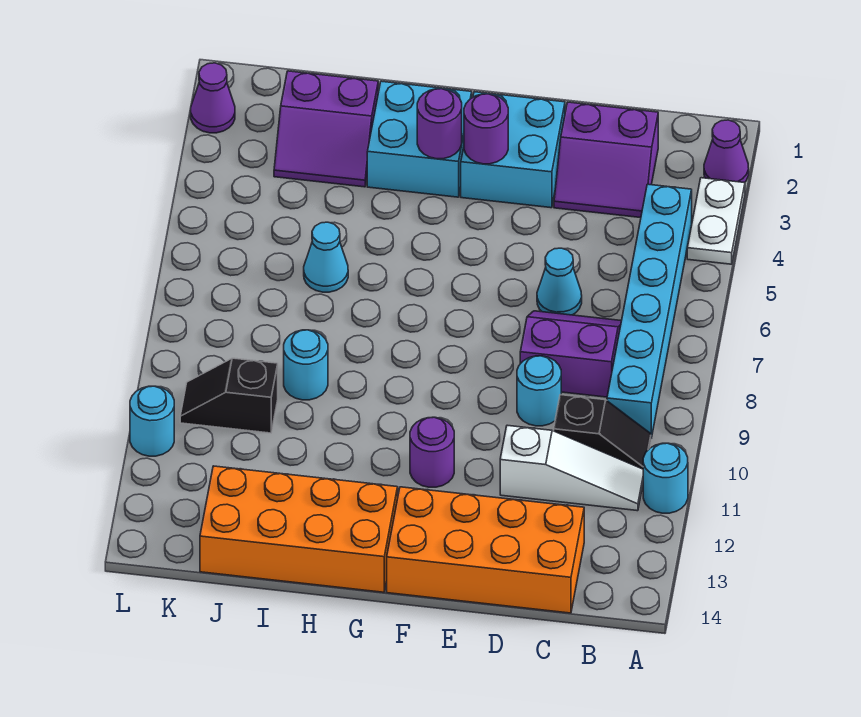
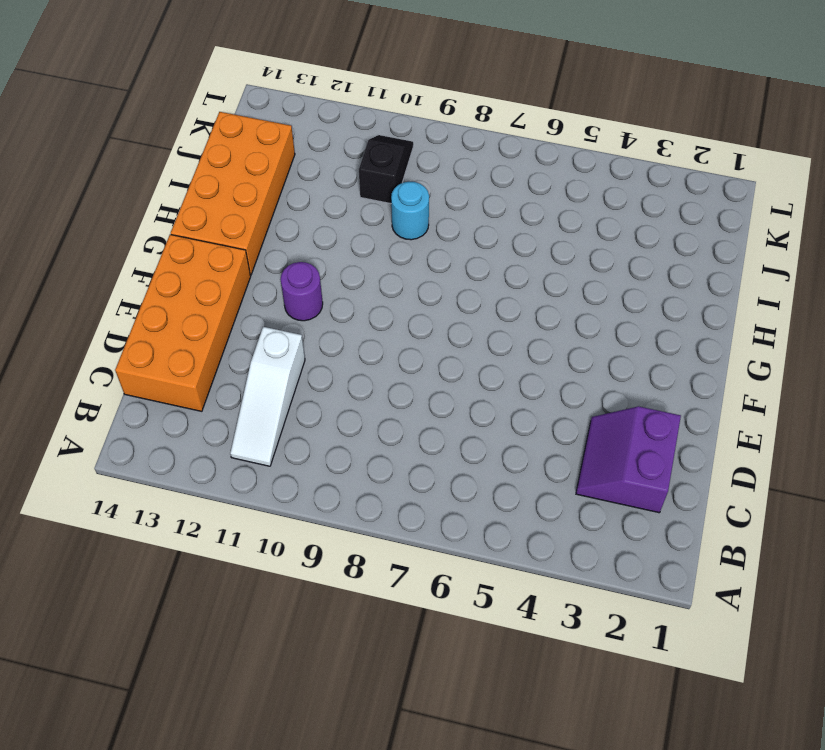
none -> purple cone A2 level 1
none -> white plate A3:A4 level 1
none -> cyan round brick A11 level 1

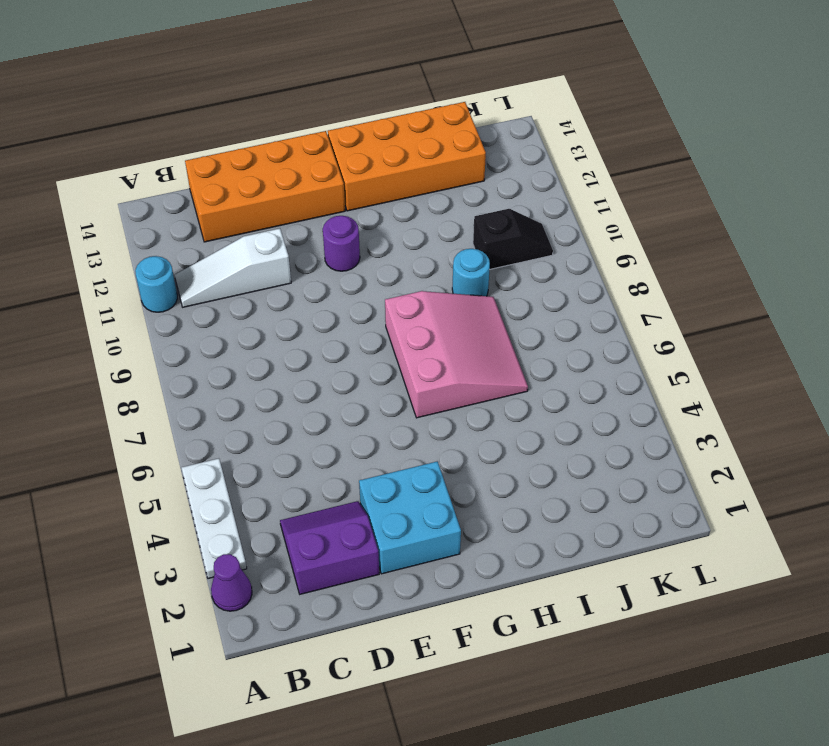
white plate A3:A5 level 1 -> white plate A3:A4 level 1
pink slope G6:I8 level 1 top G -> cyan cone I6 level 1
none -> cyan brick B4:B9 level 1
none -> black slope B10:C10 level 1 top C
none -> purple slope C7:D8 level 1 top 8

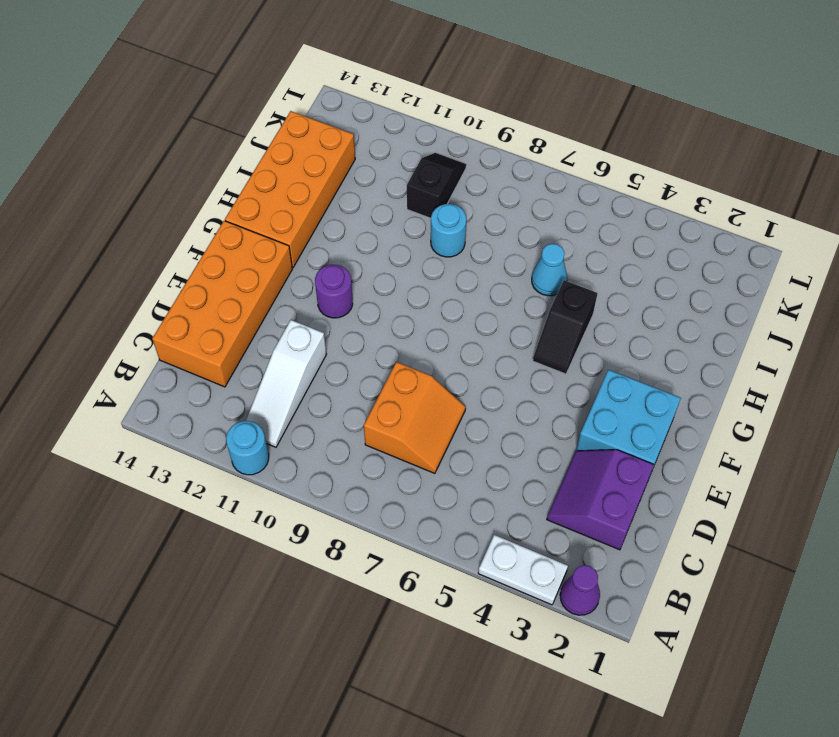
orange slope C7:D8 level 1 top 8 -> purple slope C7:D8 level 1 top 8
black slope G5:H5 level 1 top H -> black slope B10:C10 level 1 top C
none -> cyan brick B4:B9 level 1
none -> cyan cone D6 level 1
none -> cyan round brick D9 level 1

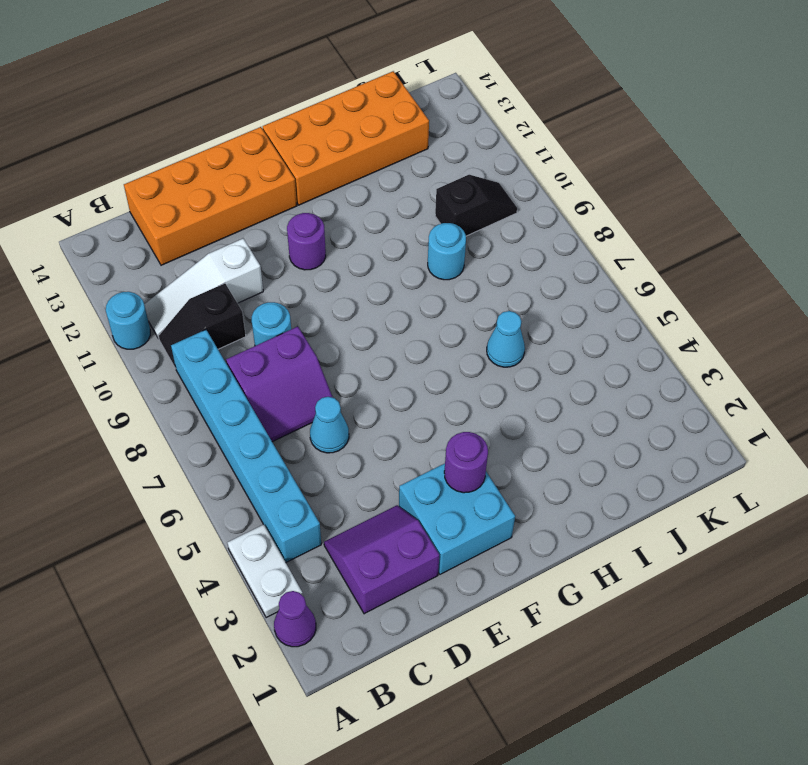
none -> cyan brick G2:H3 level 1
none -> purple slope I2:J3 level 1 top 2
none -> purple cone L2 level 1

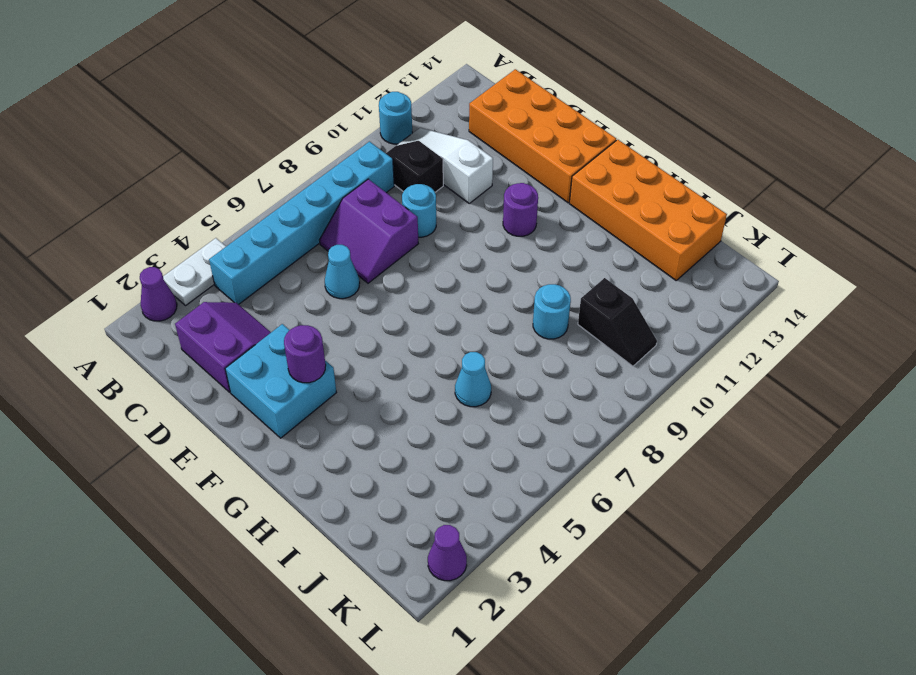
none -> cyan brick G2:H3 level 1
none -> purple slope I2:J3 level 1 top 2
none -> cyan round brick L11 level 1

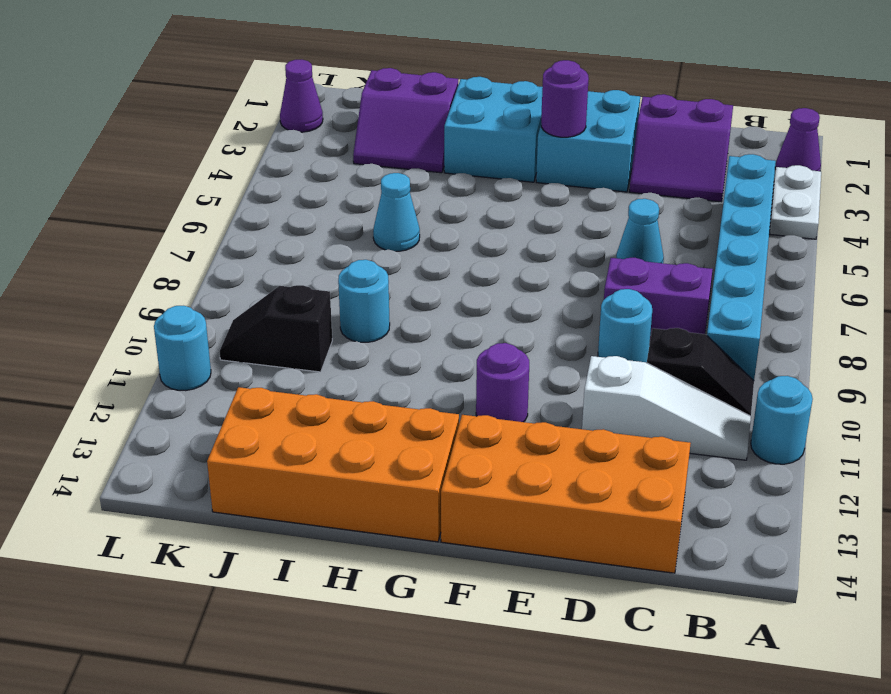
none -> purple round brick G3 level 2

